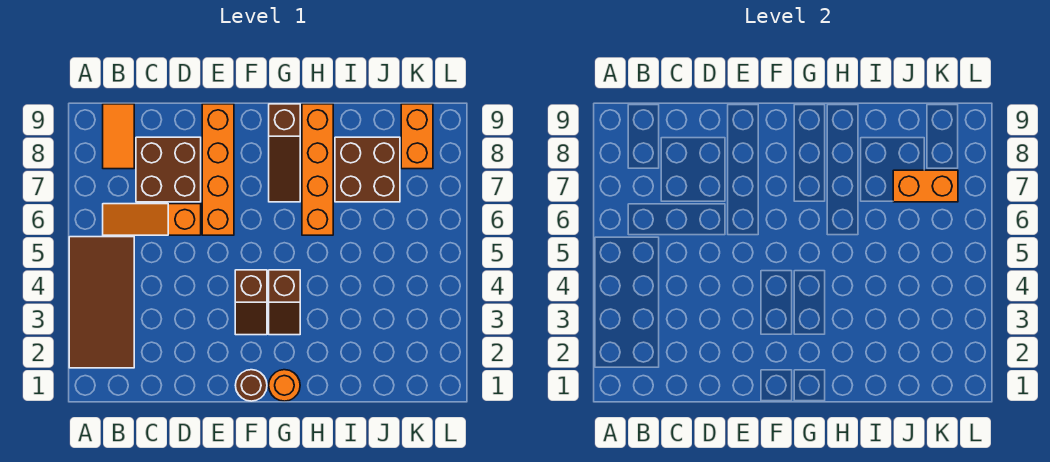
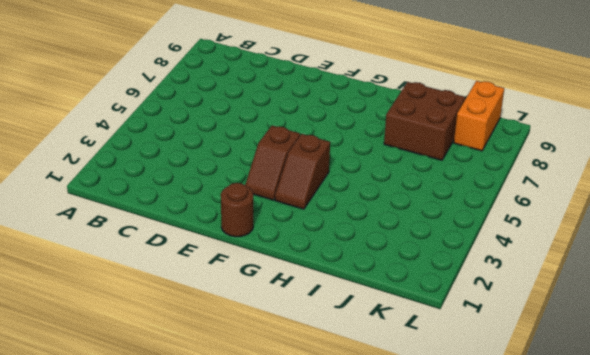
none -> brown tile A2:B5 level 1
none -> orange slope B6:D6 level 1 top D
none -> orange tile B8:B9 level 1

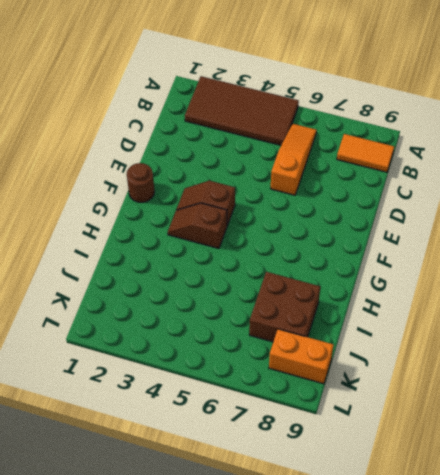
none -> brown brick C7:D8 level 1
none -> orange brick E6:E9 level 1
none -> orange round brick G1 level 1

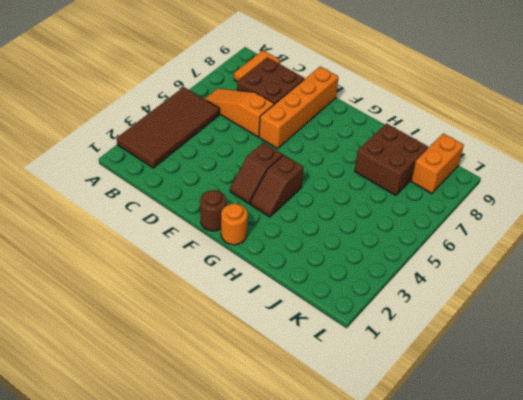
none -> brown slope G7:G9 level 1 top 9
none -> orange brick H6:H9 level 1
none -> orange brick J7:K7 level 2

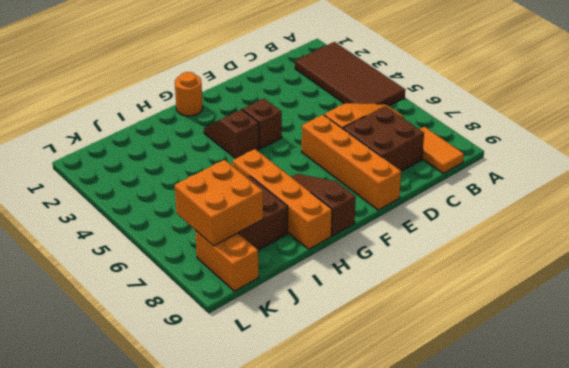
orange brick J7:K8 level 2 -> orange brick J7:K7 level 2
none -> brown round brick F1 level 1

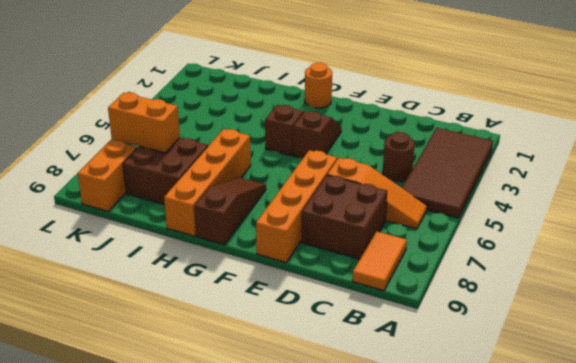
brown round brick C4 level 1 -> brown round brick F1 level 1

